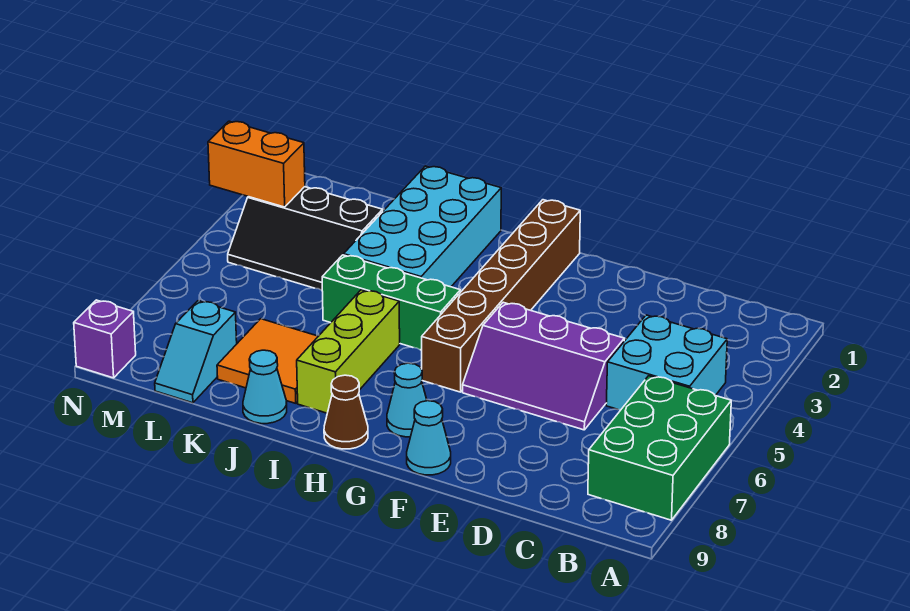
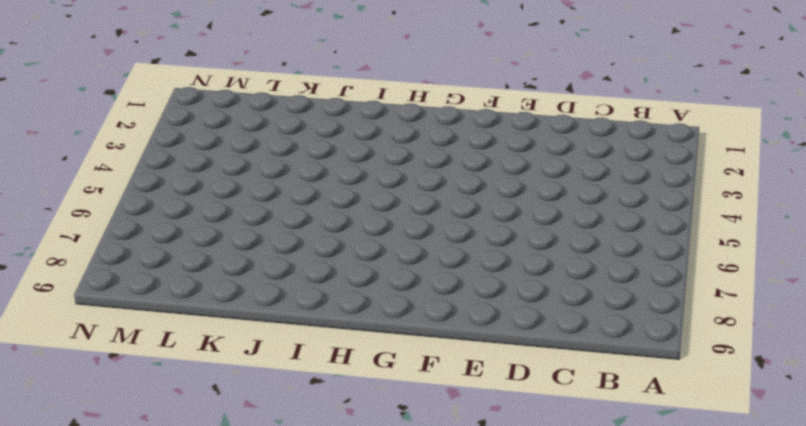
none -> green brick A6:B8 level 1
none -> cyan brick B4:C5 level 1
none -> purple slope D5:F6 level 1 top 5

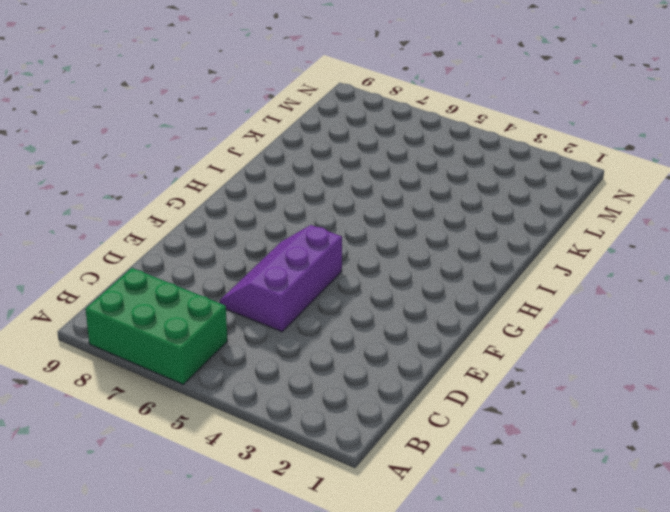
none -> cyan brick B4:C5 level 1
none -> cyan cone F9 level 1
none -> brown brick G1:G6 level 1

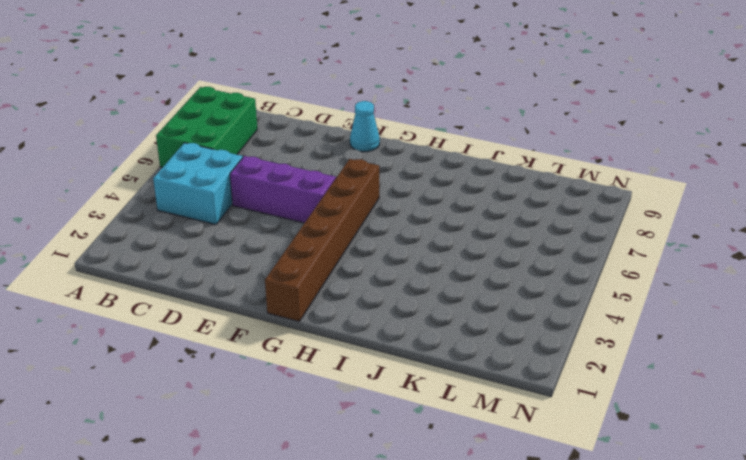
none -> cyan cone G8 level 1
none -> green brick H5:J5 level 1
none -> brown cone H9 level 1

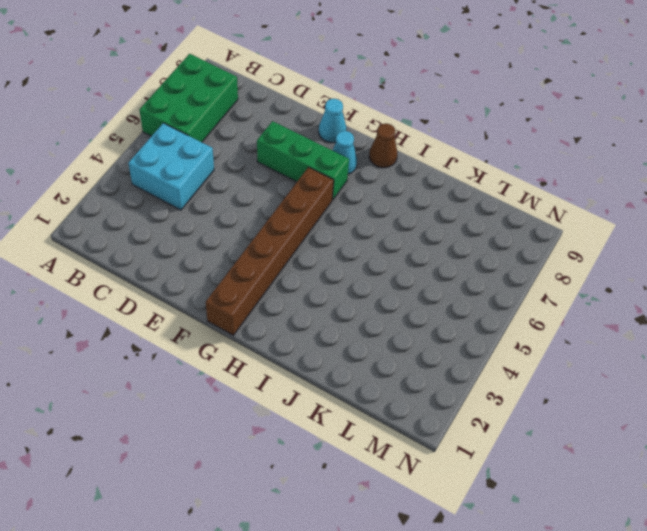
green brick E7:G7 level 1 -> green brick H5:J5 level 1
none -> purple slope D5:F6 level 1 top 5
none -> cyan brick I1:J4 level 1
none -> lime brick I6:I8 level 1

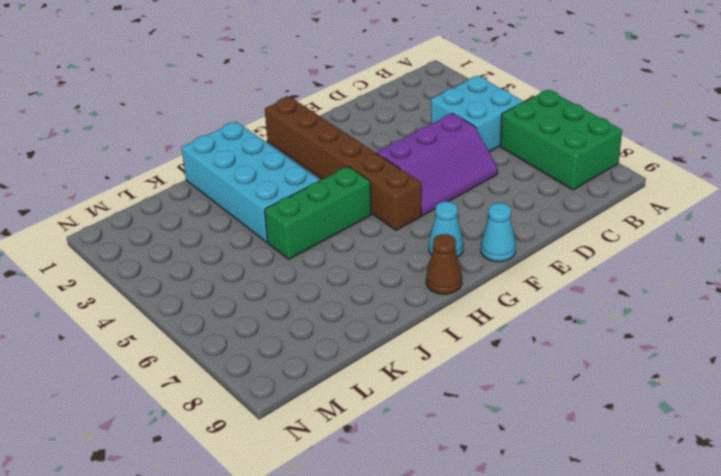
none -> lime brick I6:I8 level 1
none -> orange tile J7:K8 level 1
none -> cyan cone J9 level 1

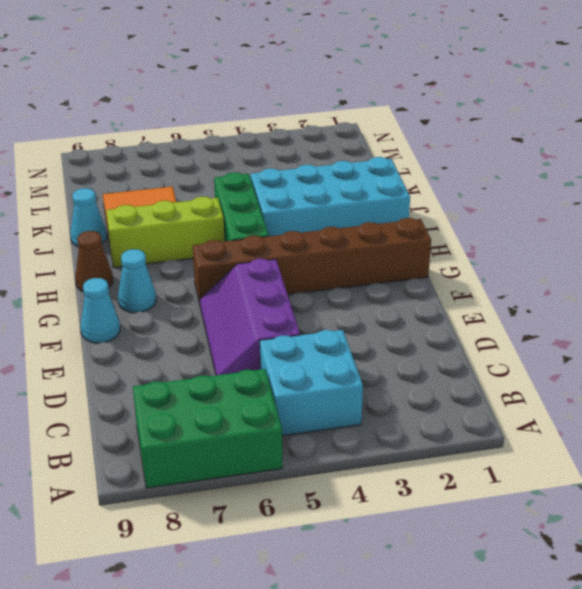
none -> black slope K3:M4 level 1 top 3
none -> cyan slope L8:L9 level 1 top 8
none -> purple brick N9 level 1

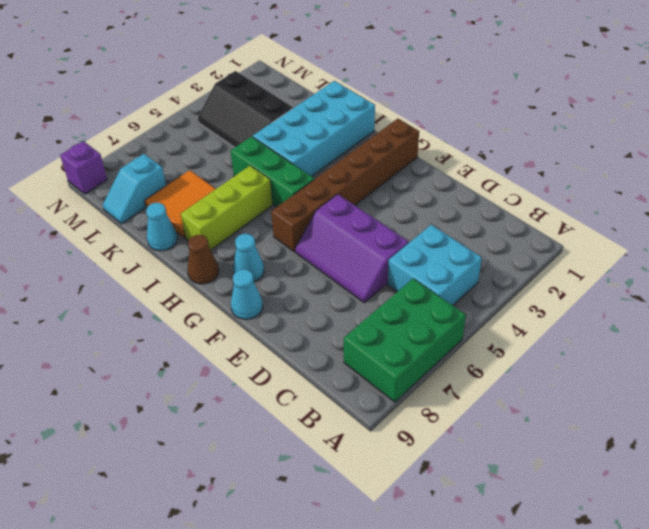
none -> orange brick M3:N3 level 2

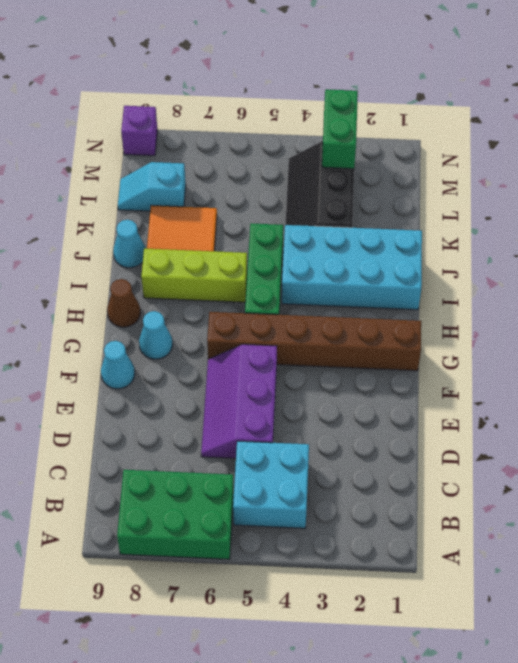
green brick M3:N3 level 2 -> orange brick M3:N3 level 2

